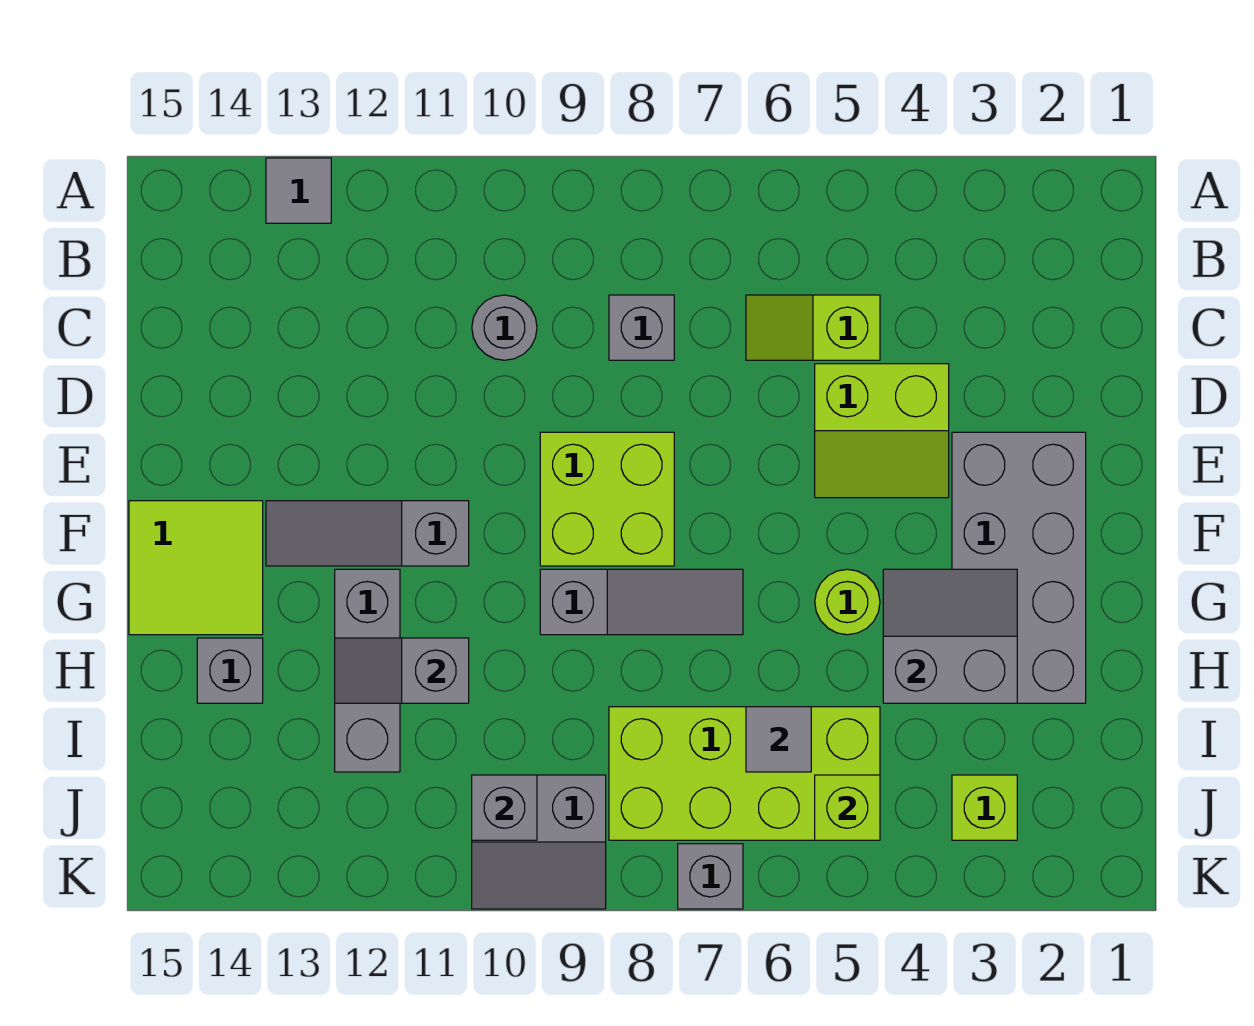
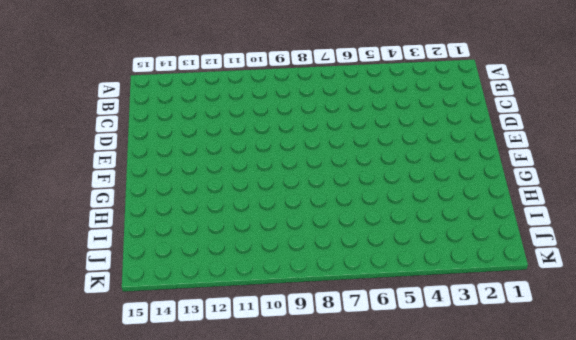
none -> grey tile A13 level 1
none -> lime slope C5:C6 level 1 top 5
none -> grey brick C8 level 1

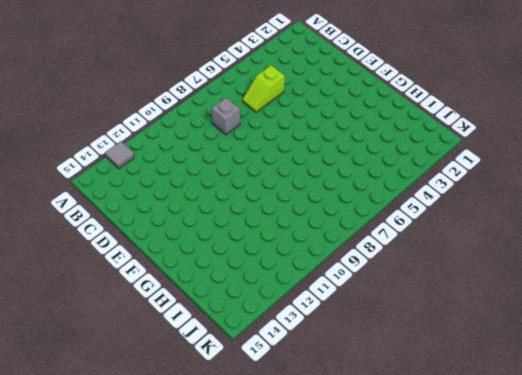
none -> grey round brick C10 level 1
none -> lime slope D4:E5 level 1 top D
none -> grey brick E2:H3 level 1

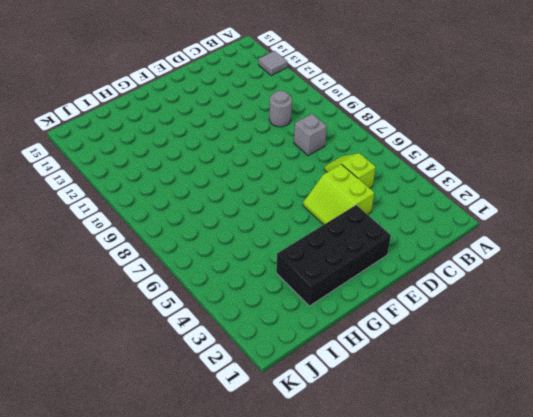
black brick E2:H3 level 1 -> grey brick E2:H3 level 1
none -> lime brick E8:F9 level 1
none -> grey slope F11:F13 level 1 top 11
none -> lime tile F14:G15 level 1

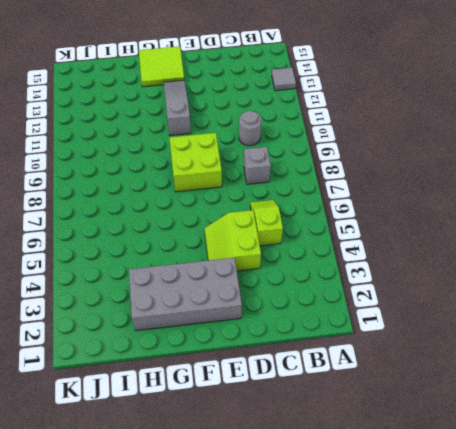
none -> lime round brick G5 level 1
none -> grey slope G7:G9 level 1 top 9
none -> grey brick G12:I12 level 1

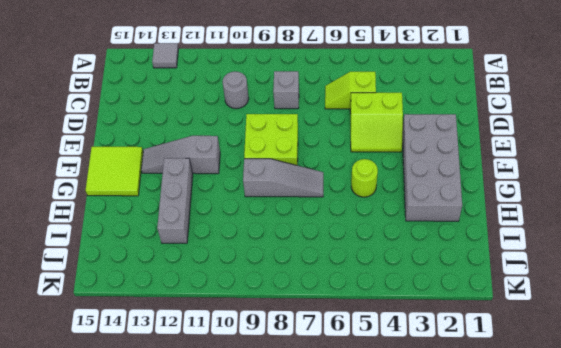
none -> grey brick H14 level 1
none -> lime brick I5:J8 level 1
none -> lime brick J3 level 1

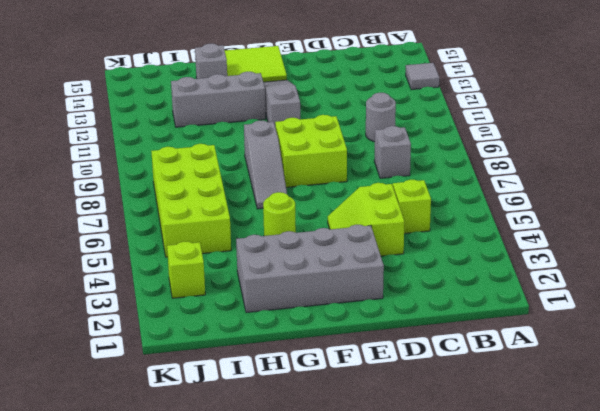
none -> grey slope J9:K10 level 1 top J
none -> grey brick K7 level 1
none -> grey slope G3:H4 level 2 top H

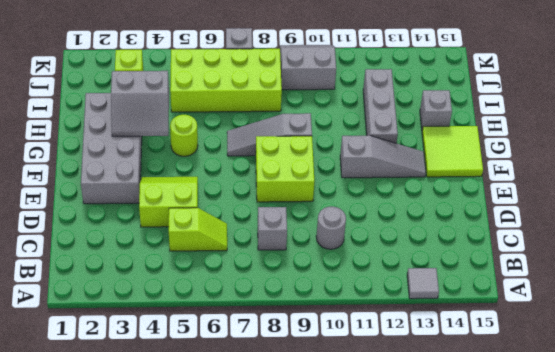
none -> grey slope H11:H12 level 2 top 11
none -> grey tile I6 level 2
none -> lime brick J5 level 2

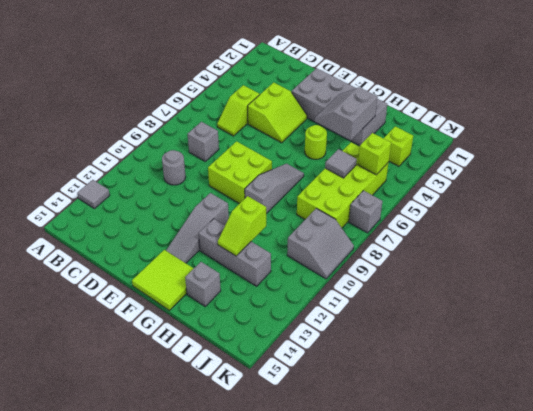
lime slope H11:H12 level 2 top 11 -> grey slope H11:H12 level 2 top 11
none -> grey brick J10 level 2

